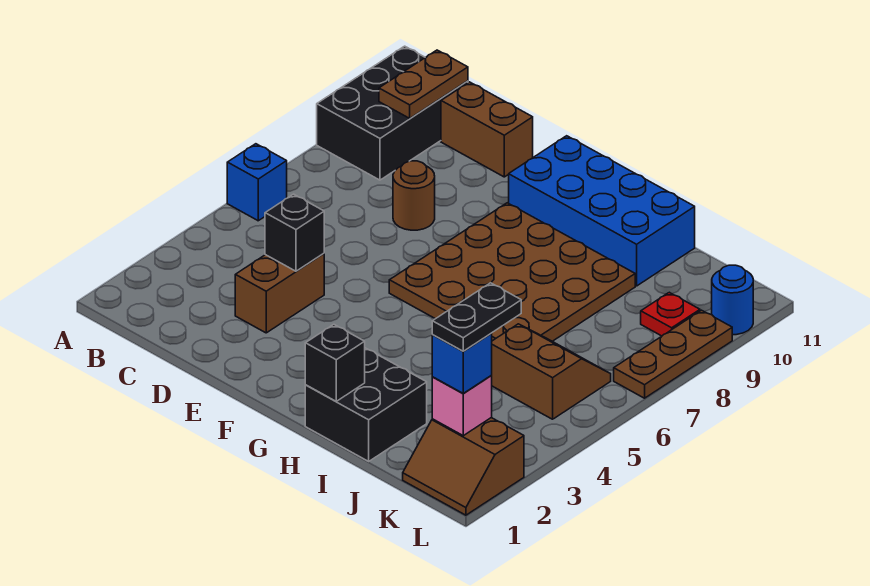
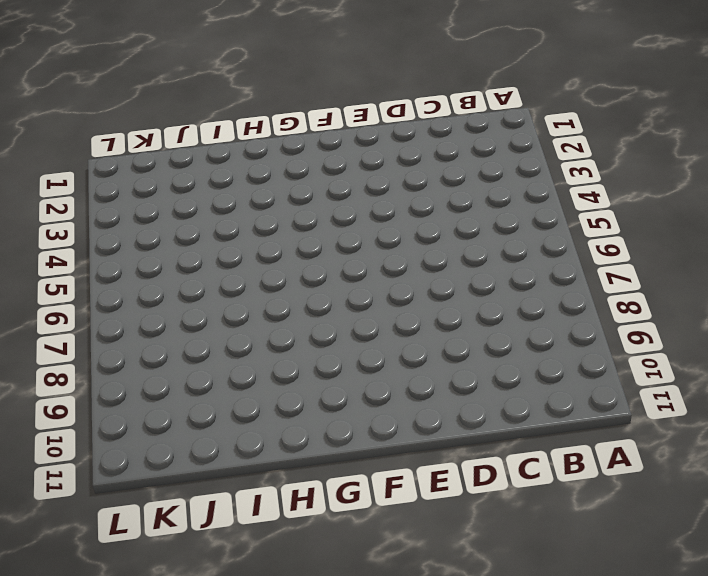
none -> blue brick A6 level 1
none -> black brick A9:B11 level 1
none -> brown brick C11:D11 level 1

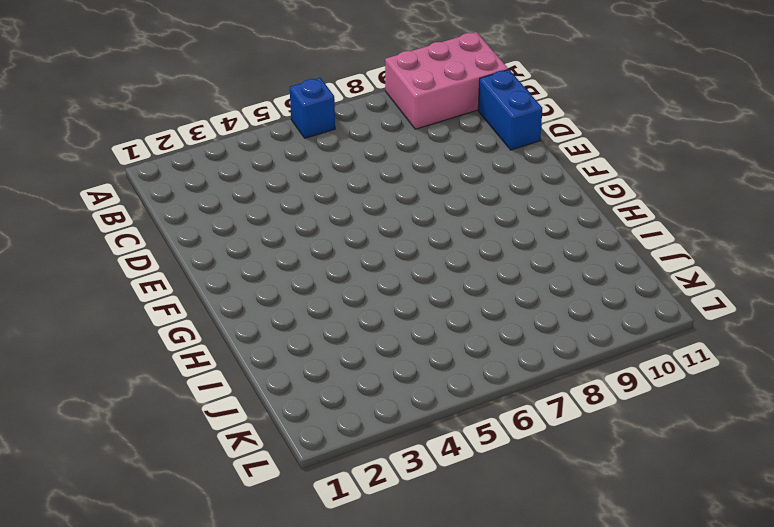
pink brick A9:B11 level 1 -> black brick A9:B11 level 1
blue brick C11:D11 level 1 -> brown brick C11:D11 level 1
none -> brown brick D3:D4 level 1
none -> brown round brick D8 level 1
none -> brown plate F6:I9 level 1

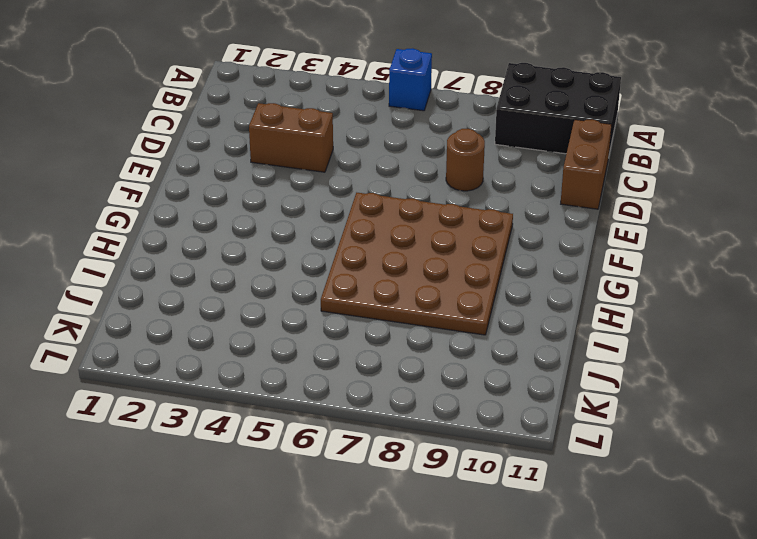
none -> blue brick F10:I11 level 1
none -> black brick H1:I2 level 1
none -> brown slope J5:K6 level 1 top 5

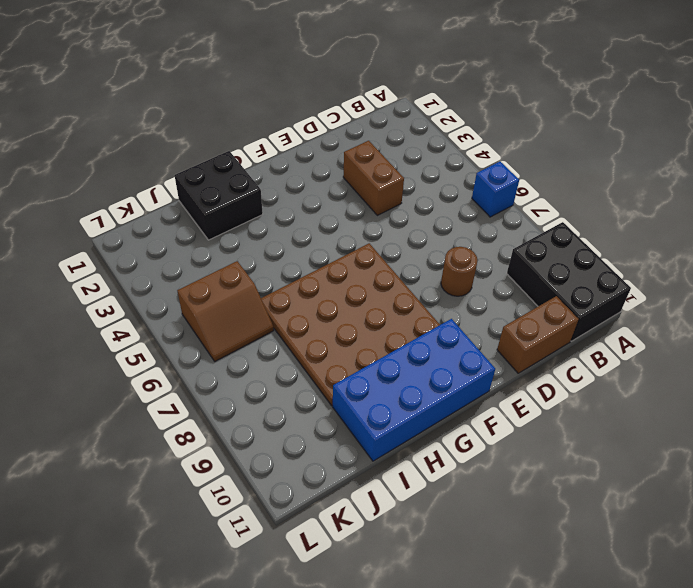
none -> brown slope K1:L2 level 1 top 2
none -> red plate K9 level 1
none -> brown plate L7:L9 level 1

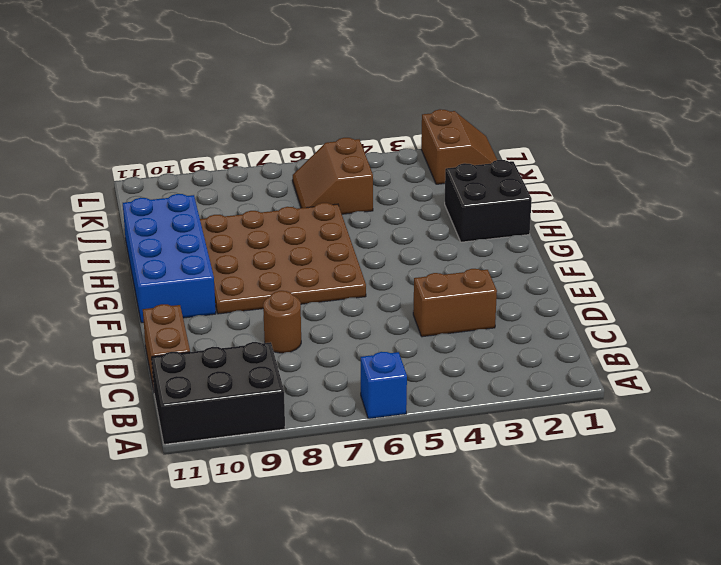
none -> red plate K9 level 1
none -> brown plate L7:L9 level 1
none -> blue round brick L10 level 1

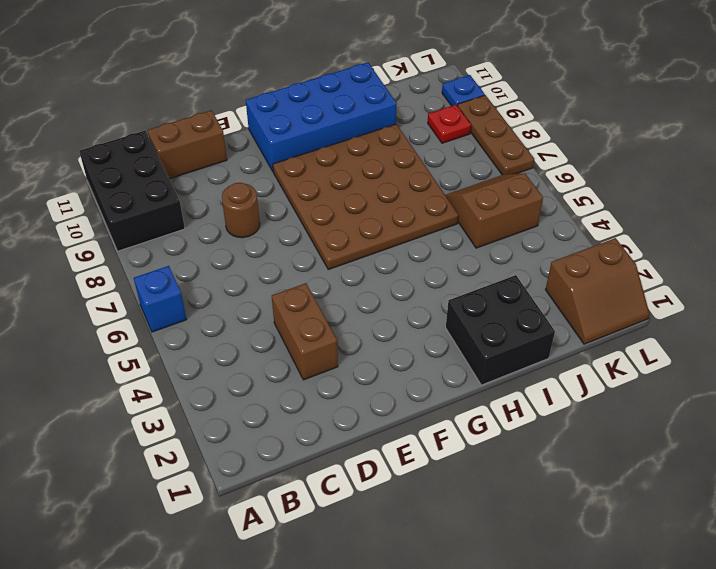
blue plate L10 level 1 -> blue round brick L10 level 1
none -> brown plate B10:B11 level 2
none -> black brick D4 level 2
none -> black brick H1 level 2

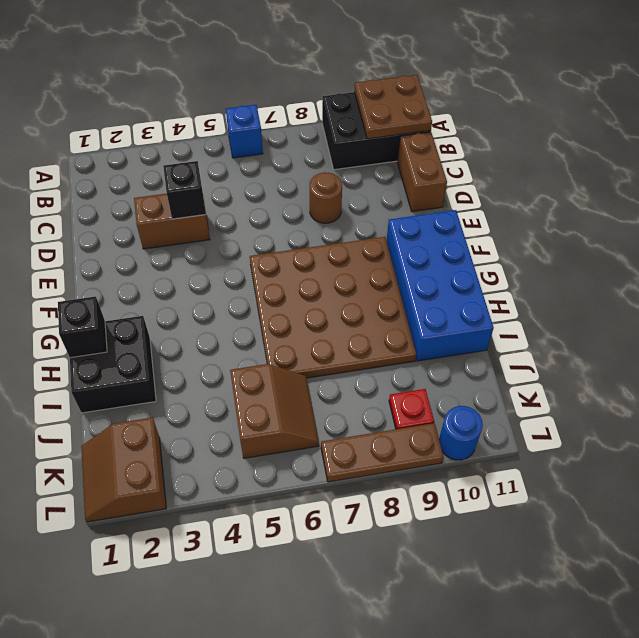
brown plate A10:B11 level 2 -> brown plate B10:B11 level 2
none -> pink brick K2 level 2
none -> blue brick K2 level 3
none -> black plate K2:K3 level 4

